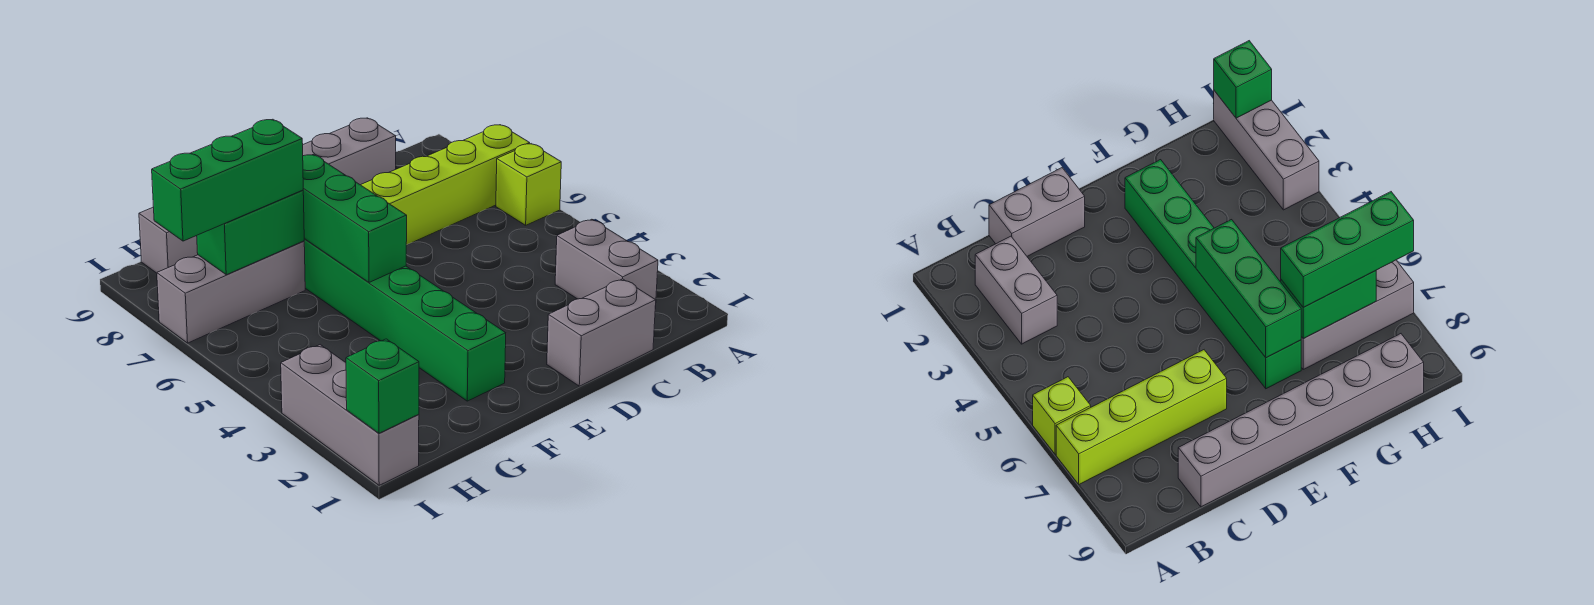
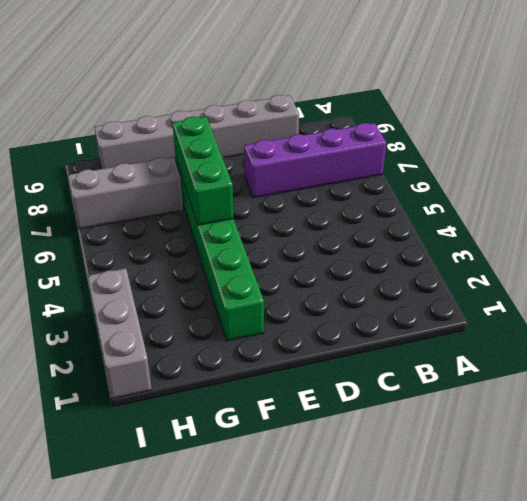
purple brick A7:D7 level 1 -> lime brick A7:D7 level 1
none -> lime brick A6 level 1
none -> grey brick B2:B3 level 1
none -> grey brick C1:D1 level 1

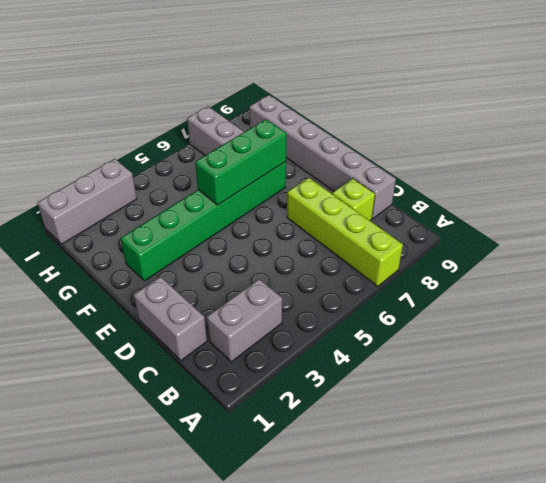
lime brick C8 level 1 -> lime brick A6 level 1
none -> green brick G7:H7 level 2
none -> green brick I1 level 2
none -> green brick G7:I7 level 3

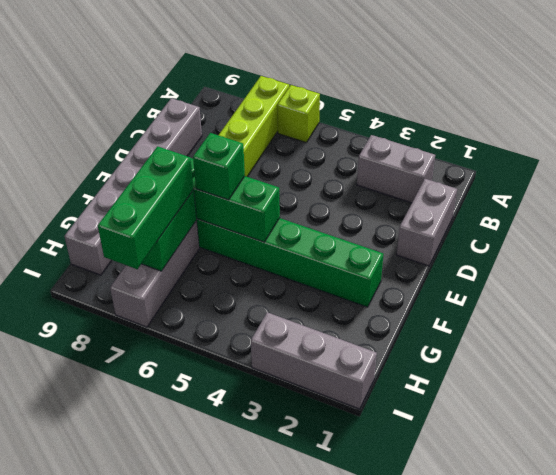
green brick F6 level 3 -> green brick I1 level 2

